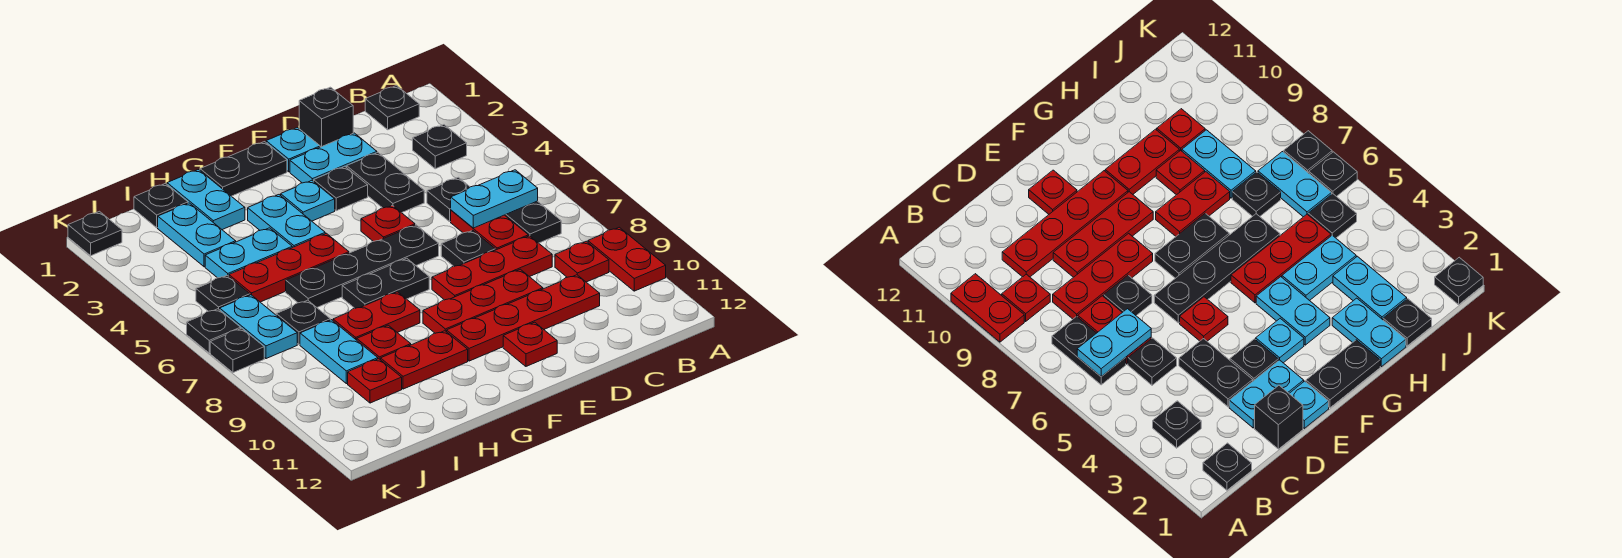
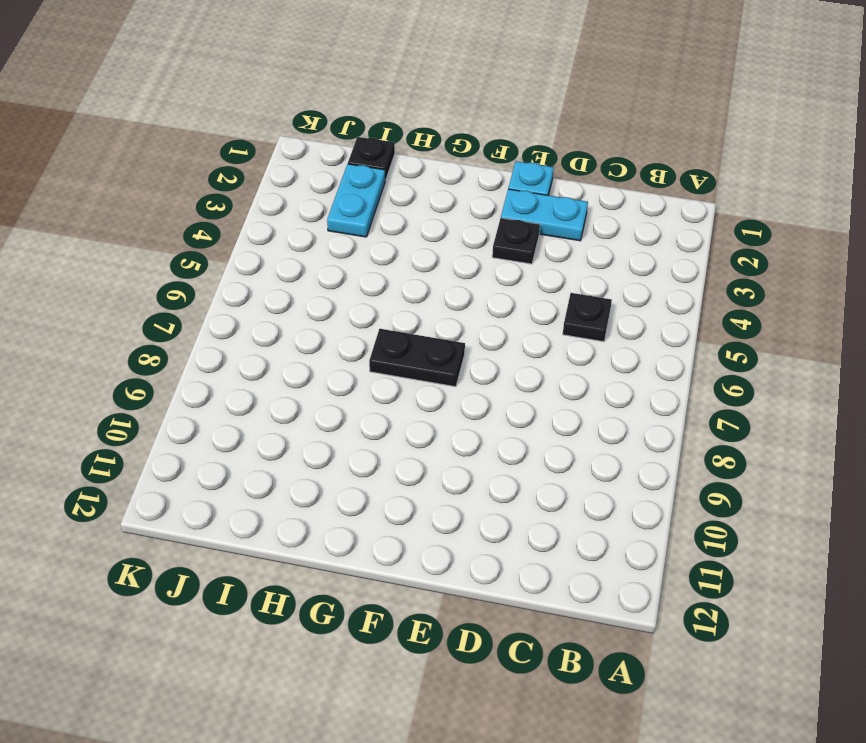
none -> red plate A9:A10 level 1
none -> black plate B1 level 1
none -> black plate B3 level 1
none -> black plate B6:B7 level 1

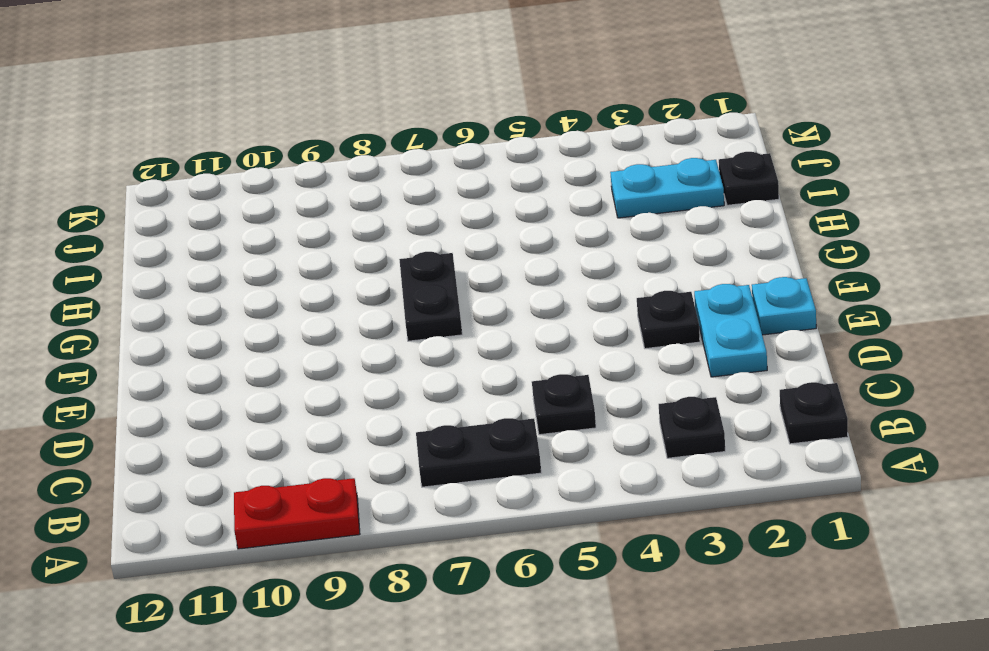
none -> red plate B9 level 1
none -> red plate C6:C7 level 1
none -> red plate C8:E8 level 1
none -> red plate C10:F10 level 1

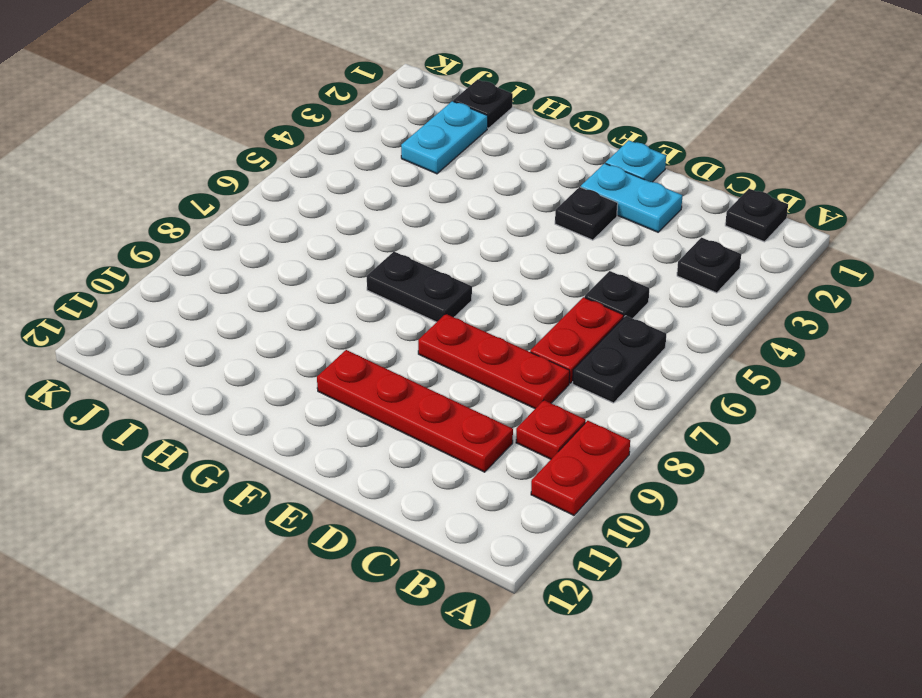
none -> black brick D1 level 1
none -> black plate D3:D4 level 1
none -> black plate D7 level 1
none -> red plate D9:F9 level 1

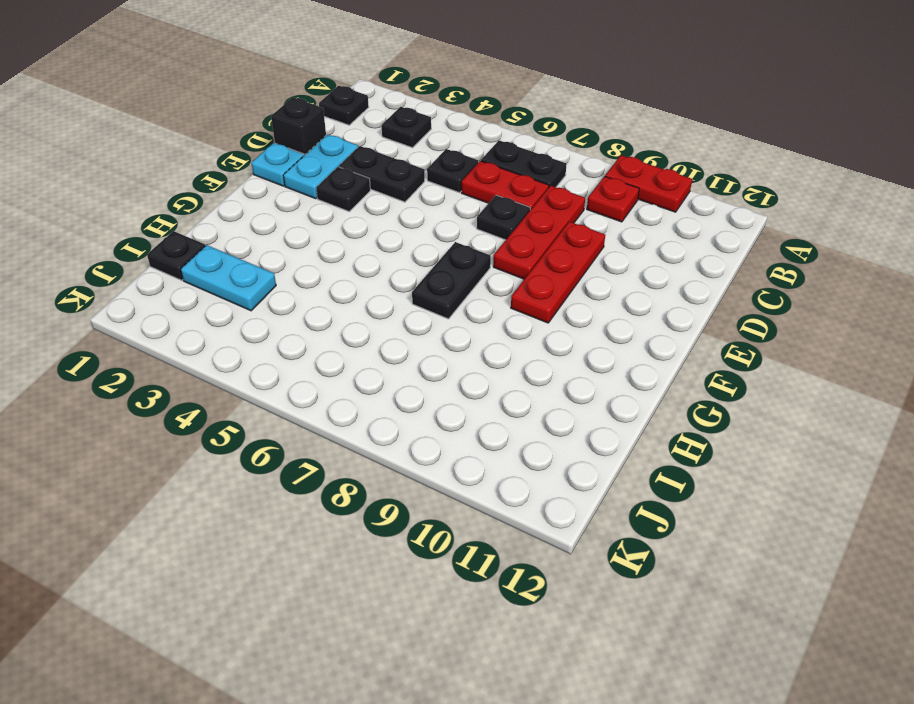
none -> red plate C10:F10 level 1
none -> red plate E5 level 1
none -> black plate E6:H6 level 1
none -> red plate E11 level 1

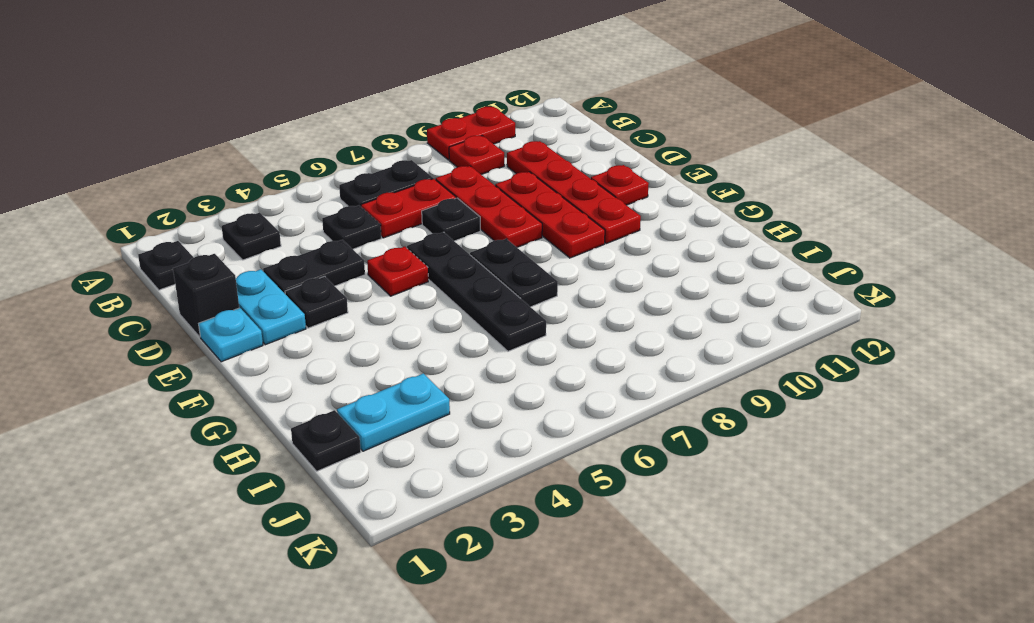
none -> black plate F1:G1 level 1
none -> cyan plate F3 level 1
none -> cyan plate G3:G4 level 1
none -> red plate G5:I5 level 1

